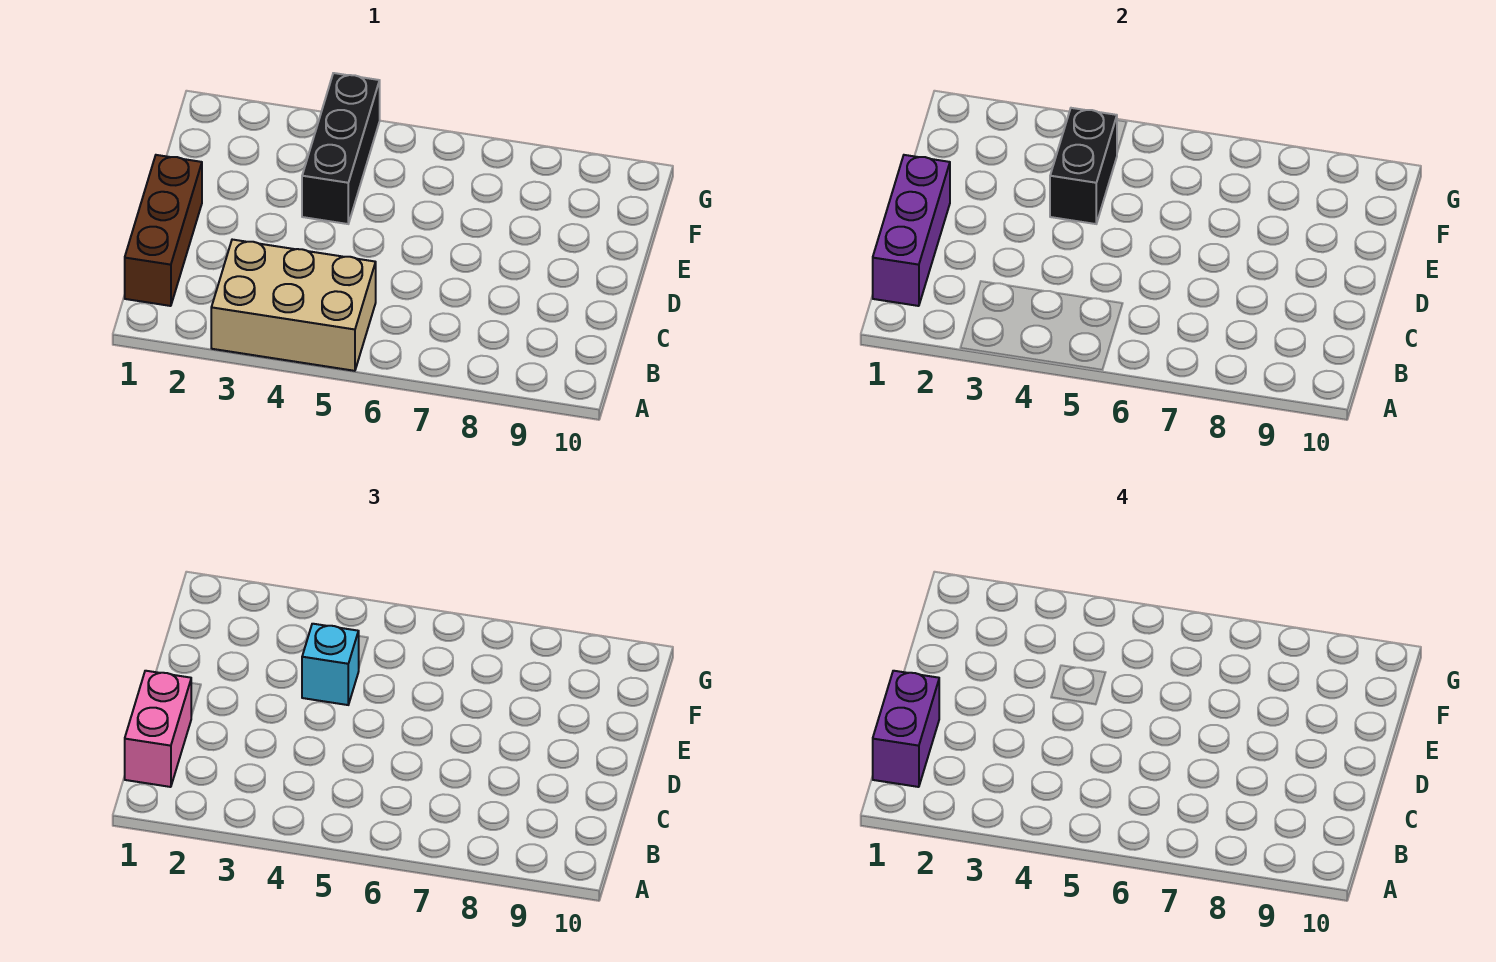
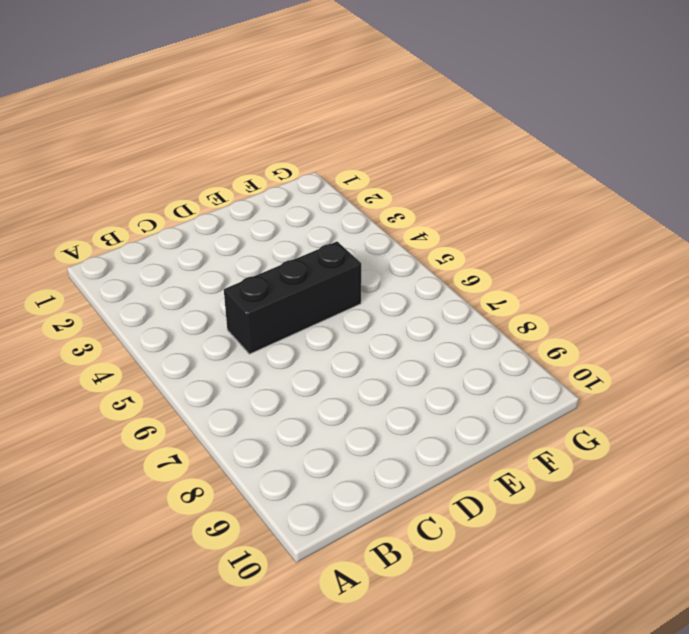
black brick C5:E5 level 1 -> black brick E4:G4 level 1
none -> tan brick A3:B5 level 1
none -> brown brick B1:D1 level 1

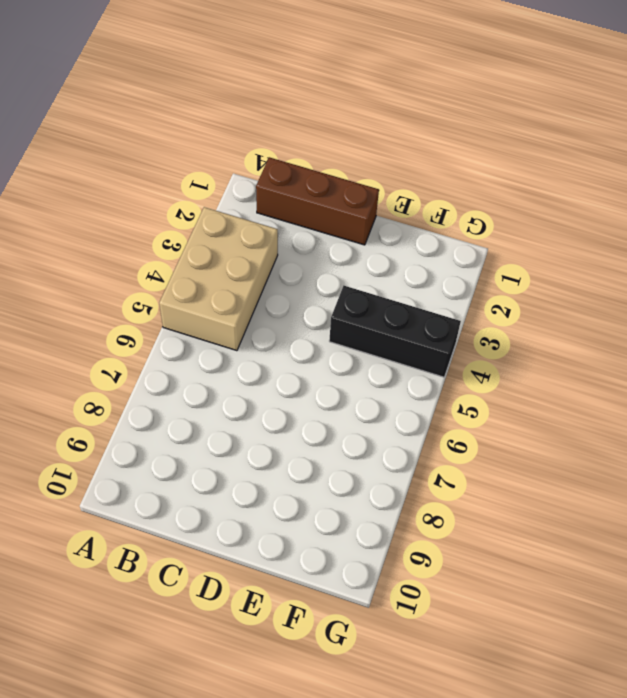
none -> purple brick B1:D1 level 2
none -> black brick E4:F4 level 2

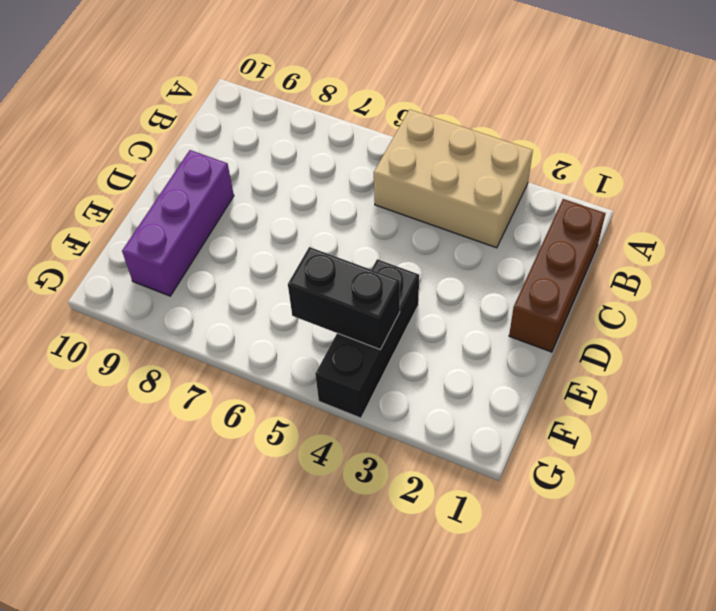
purple brick D9:F9 level 1 -> purple brick B1:D1 level 2
black brick F4:F5 level 2 -> black brick E4:F4 level 2
none -> pink brick B1:C1 level 3
none -> cyan brick E4 level 3

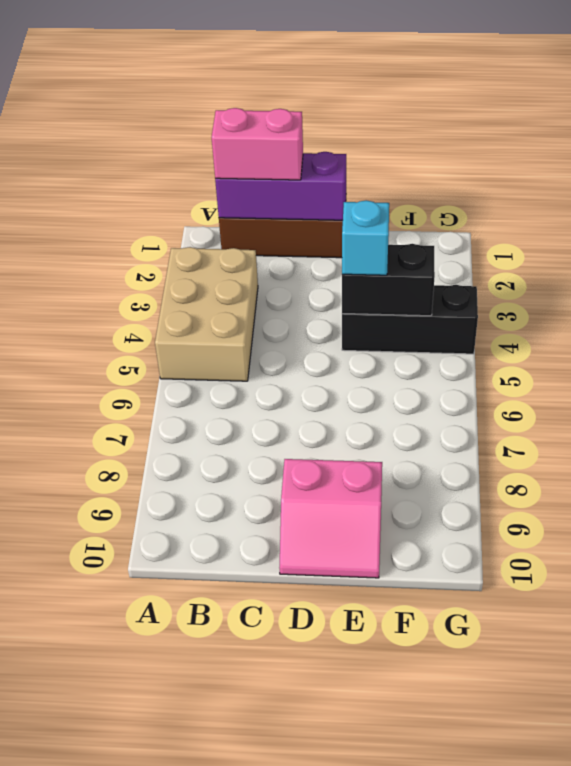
pink slope D9:E10 level 1 top 9 -> none
none -> purple brick B1:C1 level 4

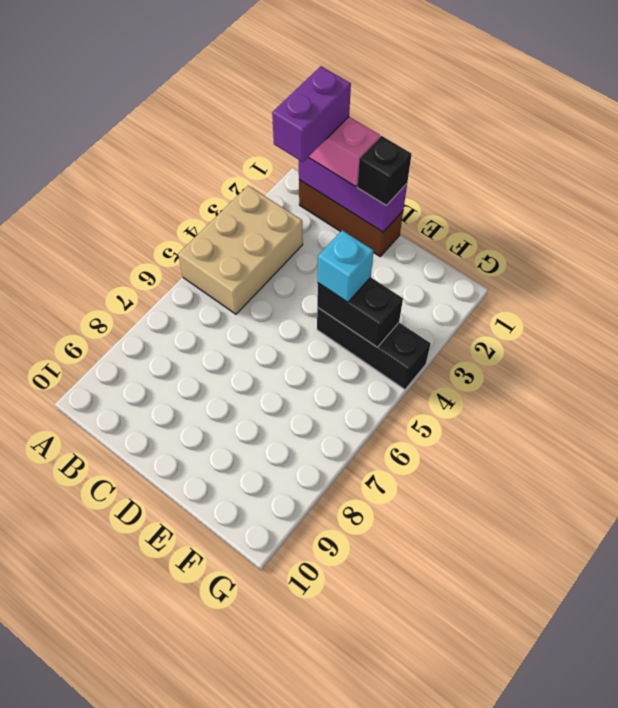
purple brick B1:B2 level 4 -> purple brick B1:C1 level 4
black brick D1 level 3 -> none

